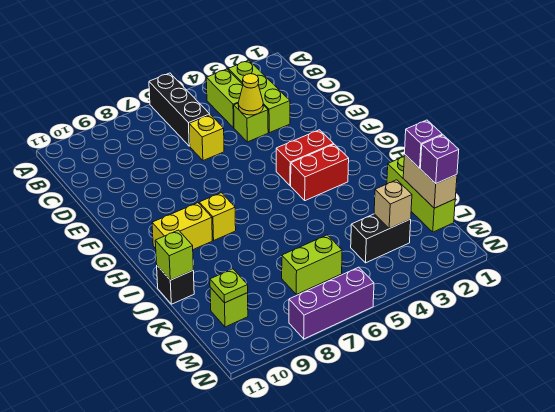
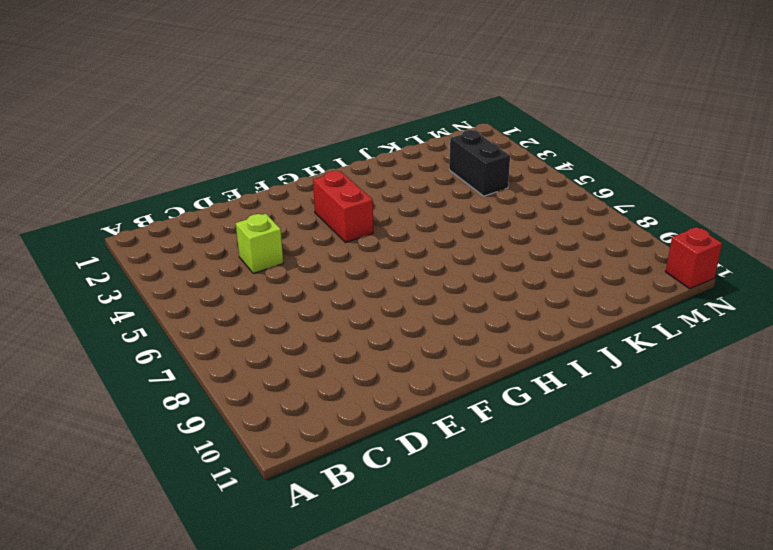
red brick N11 level 1 -> none
none -> black brick A6:C6 level 1
none -> lime brick B3:D3 level 1
none -> lime brick B4:C4 level 1

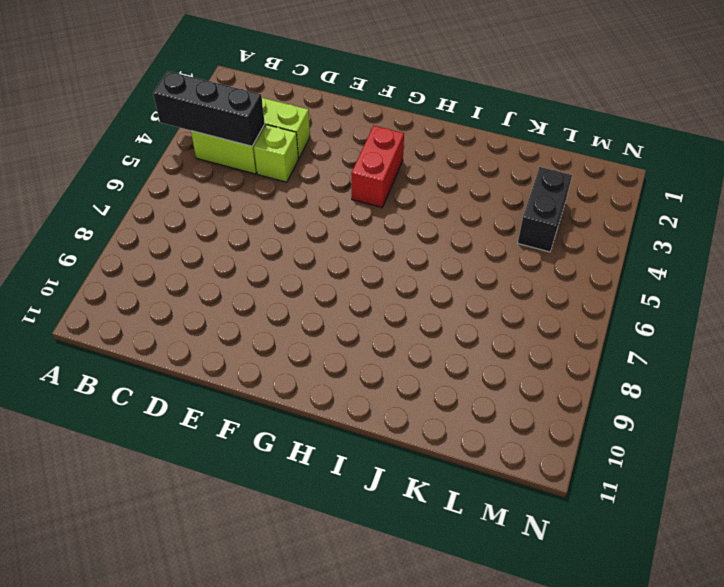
black brick A4:C4 level 2 -> black brick A6:C6 level 1
none -> yellow brick D6 level 1
none -> red brick H3:H4 level 1
none -> yellow brick H8 level 1

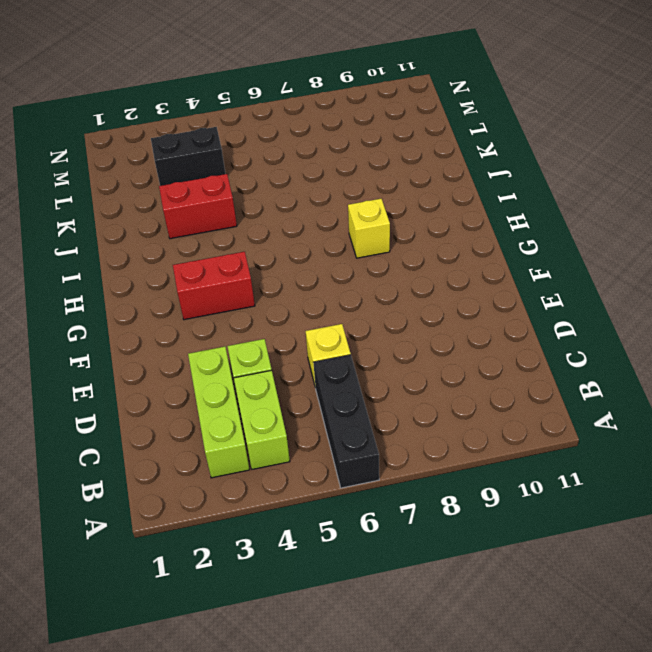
red brick J3:J4 level 1 -> red brick H3:H4 level 1
none -> yellow brick H9:H10 level 1
none -> lime brick J1:L1 level 1
none -> black brick J11 level 1

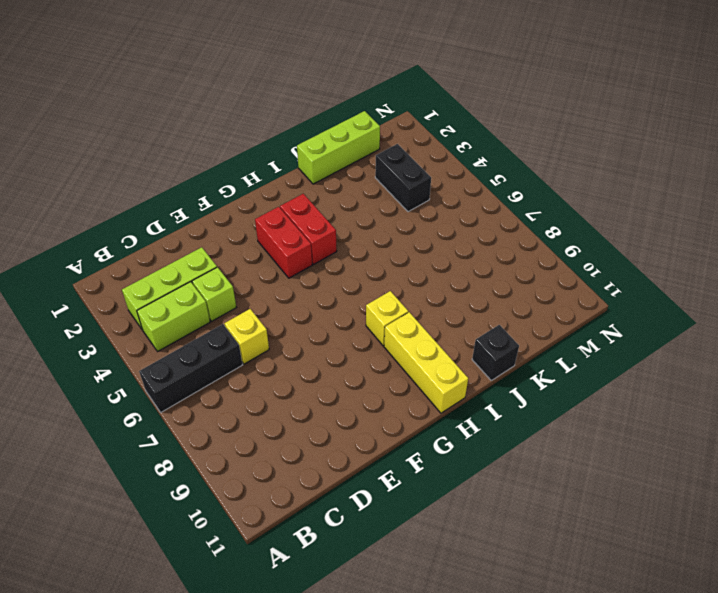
yellow brick H9:H11 level 1 -> yellow brick H9:H10 level 1
none -> lime brick L6:L7 level 1
none -> lime brick L10 level 1
none -> purple brick N6:N8 level 1

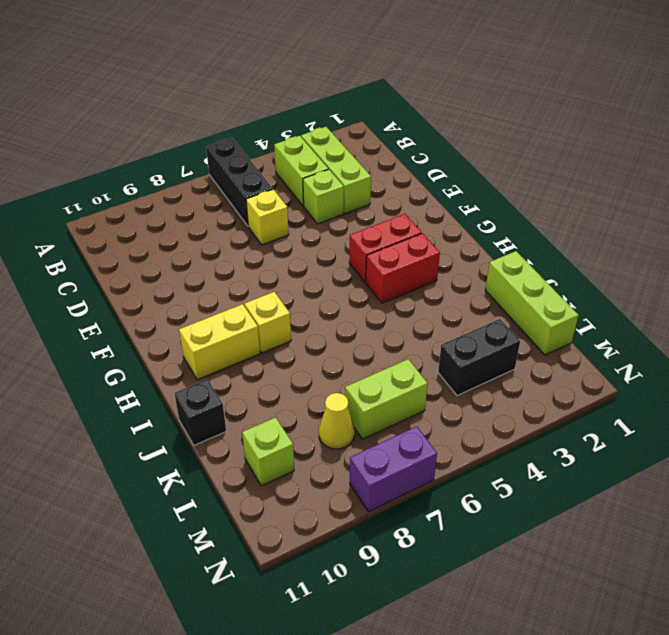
yellow cone L8 level 1 -> yellow cone D4 level 2
purple brick N7:N8 level 1 -> purple brick N6:N8 level 1
none -> lime brick J11 level 2
none -> tan brick K1:L1 level 2
none -> tan brick L3 level 2

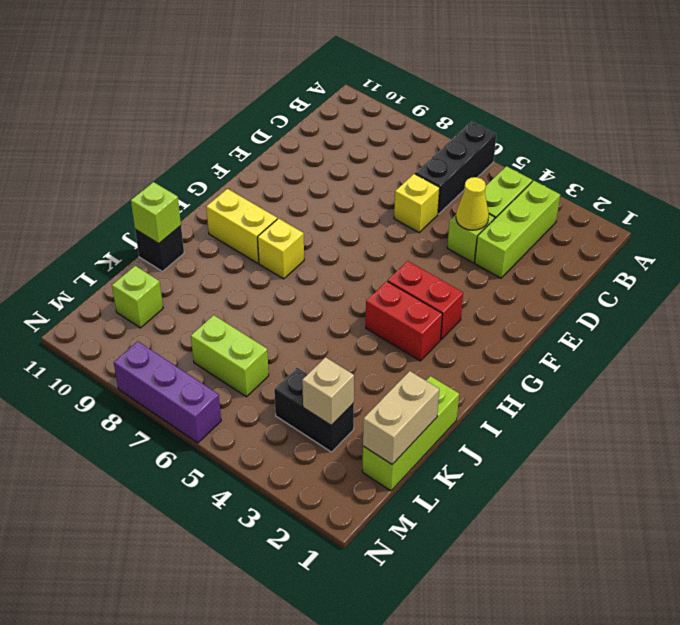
none -> lime plate L10 level 2
none -> purple brick K1 level 3
none -> purple brick L1 level 3

